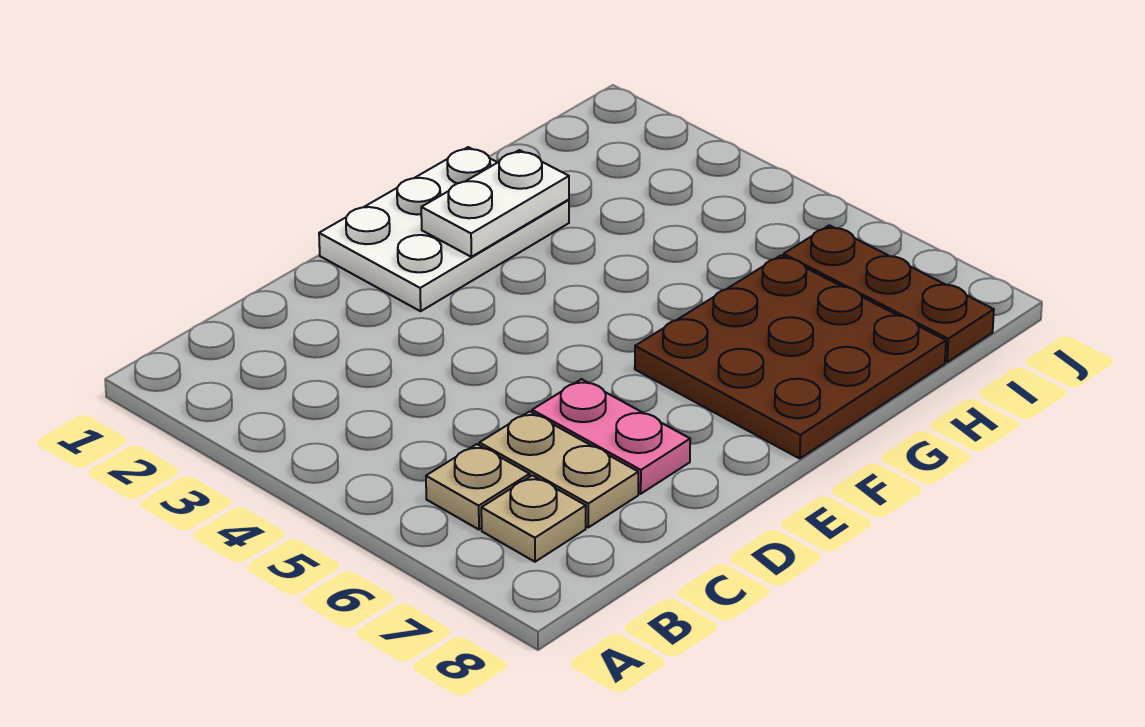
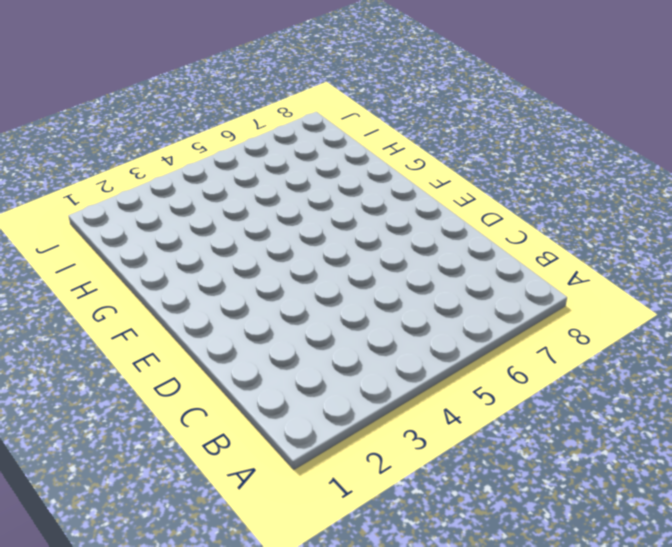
none -> tan plate B6 level 1
none -> tan plate B7 level 1

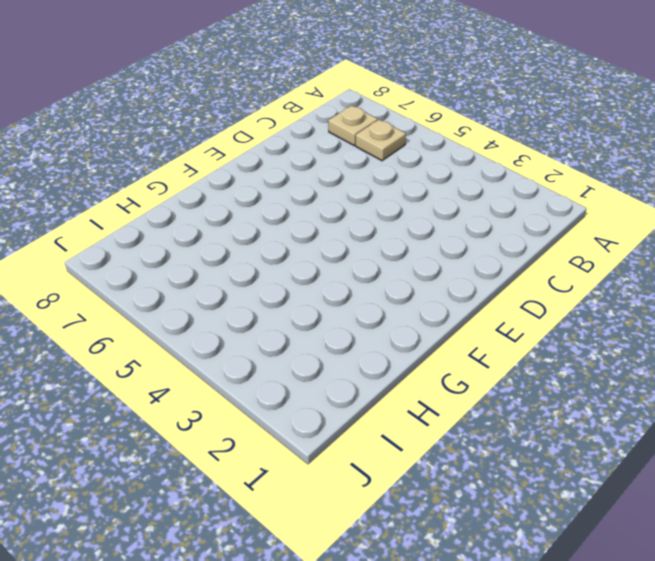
none -> tan plate C6:C7 level 1
none -> pink plate D6:D7 level 1

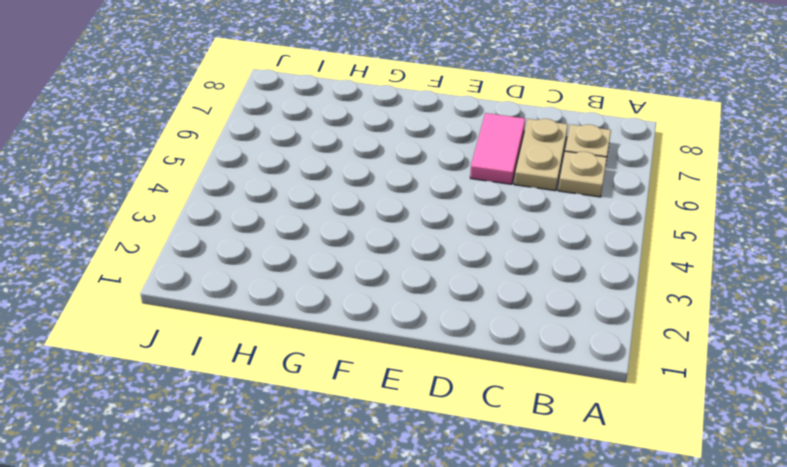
pink tile D6:D7 level 1 -> pink plate D6:D7 level 1
none -> white plate E1:G2 level 1
none -> brown plate F6:H8 level 1

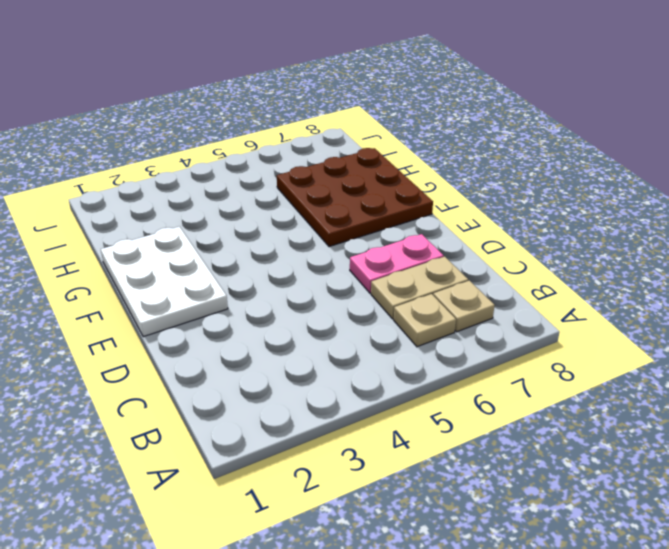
none -> brown plate I6:I8 level 1
none -> white plate F2:G2 level 2

